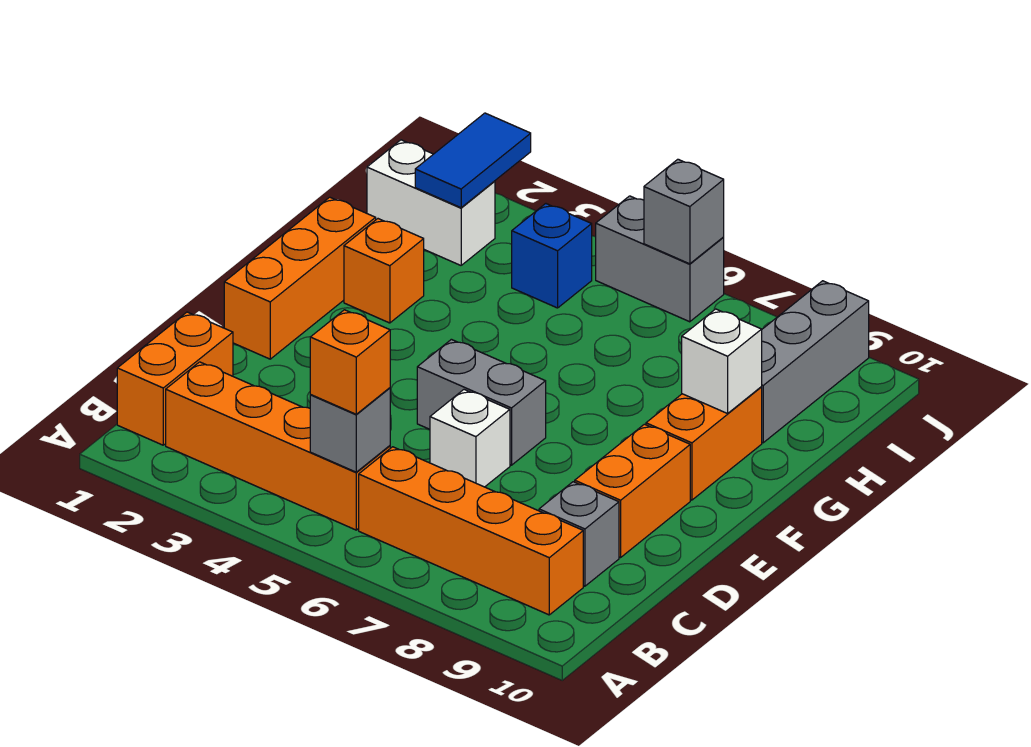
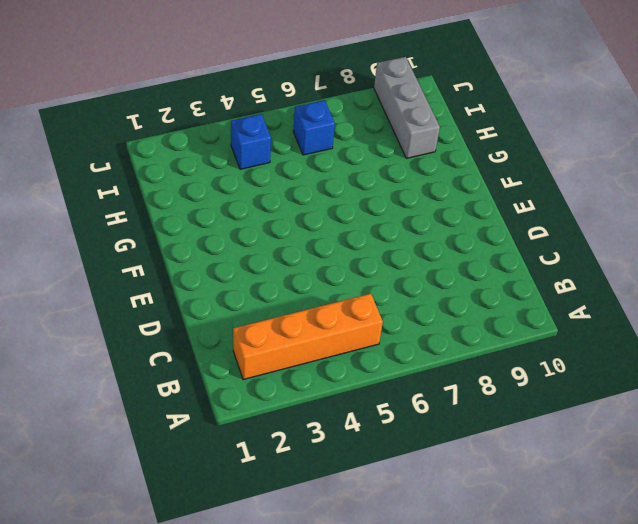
blue brick I6 level 1 -> none
none -> orange brick B1:C1 level 1
none -> orange brick B6:B9 level 1
none -> grey brick C9 level 1

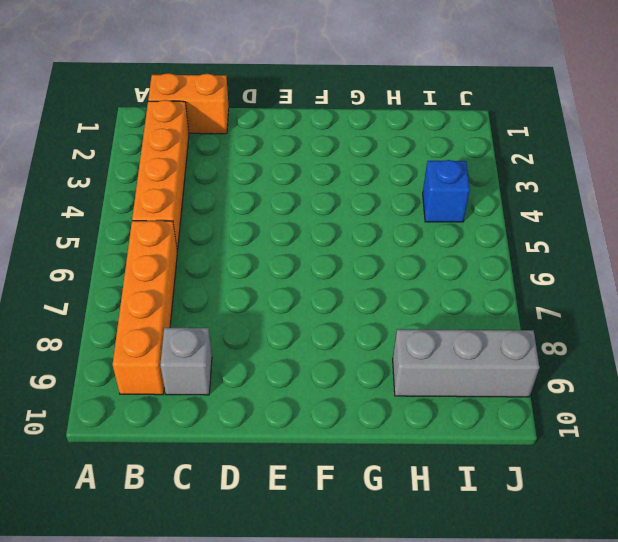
none -> white brick D6 level 1
none -> orange brick D9:E9 level 1
none -> orange brick E1:G1 level 1

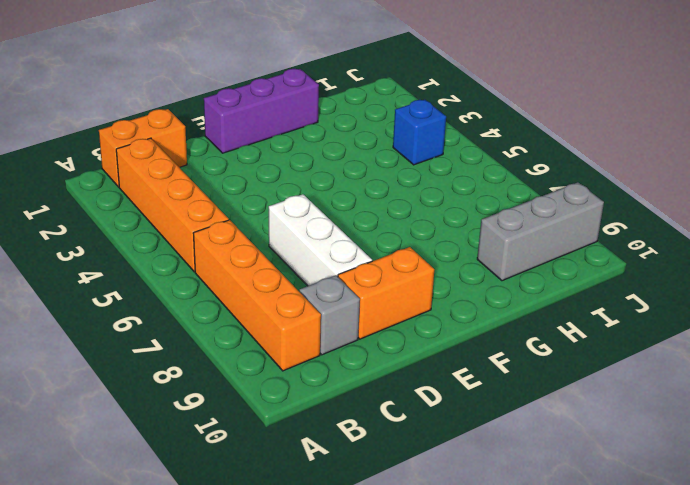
white brick D6:D8 level 1 -> white brick D6 level 1
purple brick E1:G1 level 1 -> orange brick E1:G1 level 1
none -> grey brick E5:E6 level 1
none -> orange brick F9:G9 level 1
none -> orange brick G2 level 1

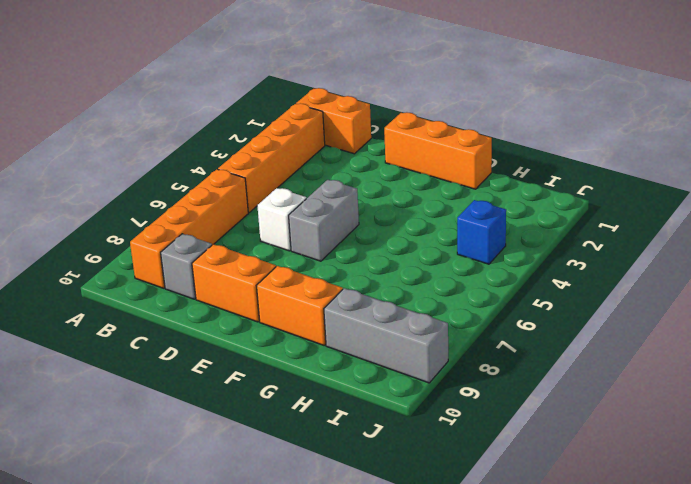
none -> orange brick G2 level 1
none -> white brick I1:I2 level 1
none -> grey brick J5:J6 level 1

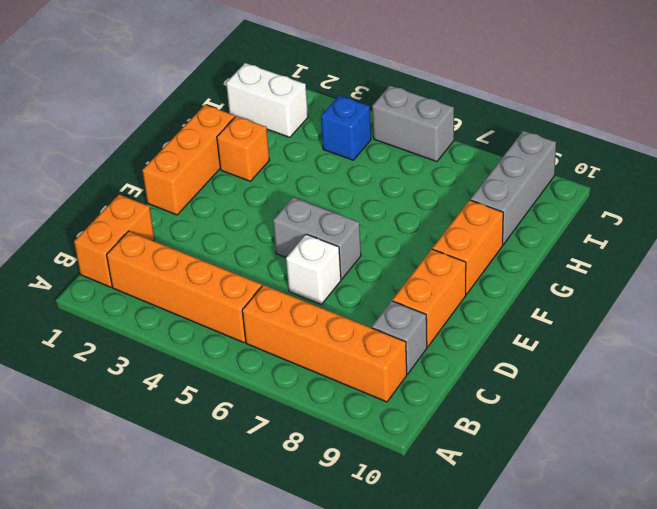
none -> grey brick B5 level 2
none -> white brick G9 level 2
none -> blue tile I2:J2 level 2

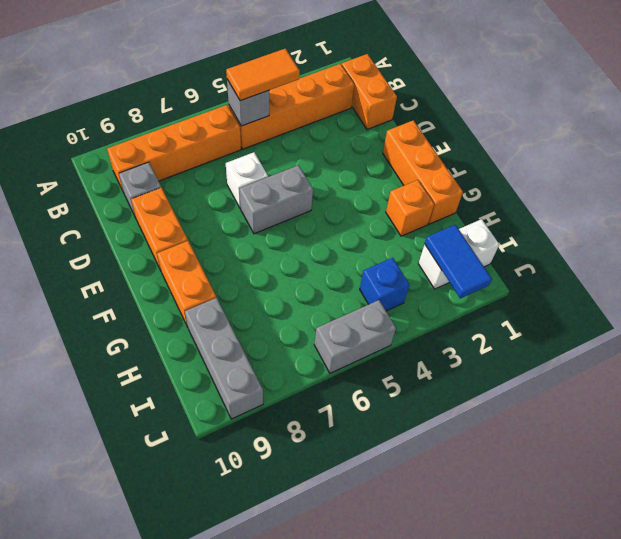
orange tile B4:B5 level 3 -> orange brick B5 level 3
none -> white brick G9 level 2
none -> grey brick J6 level 2

